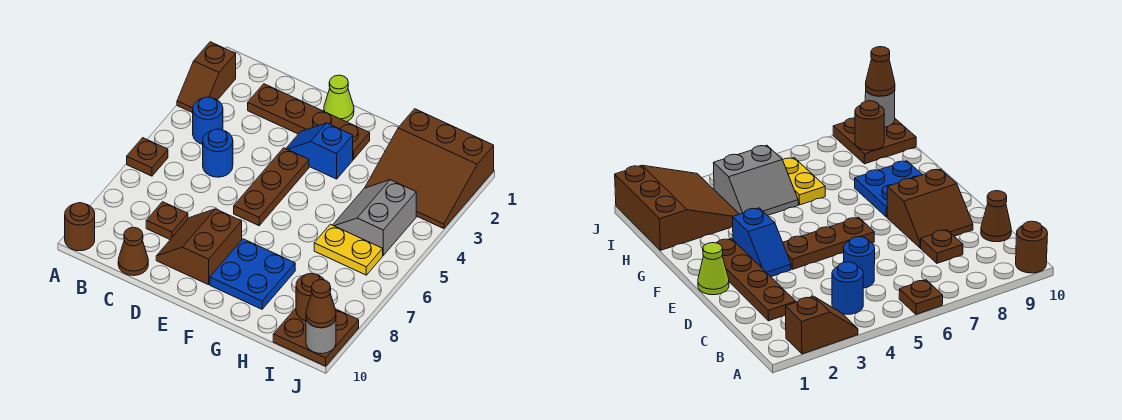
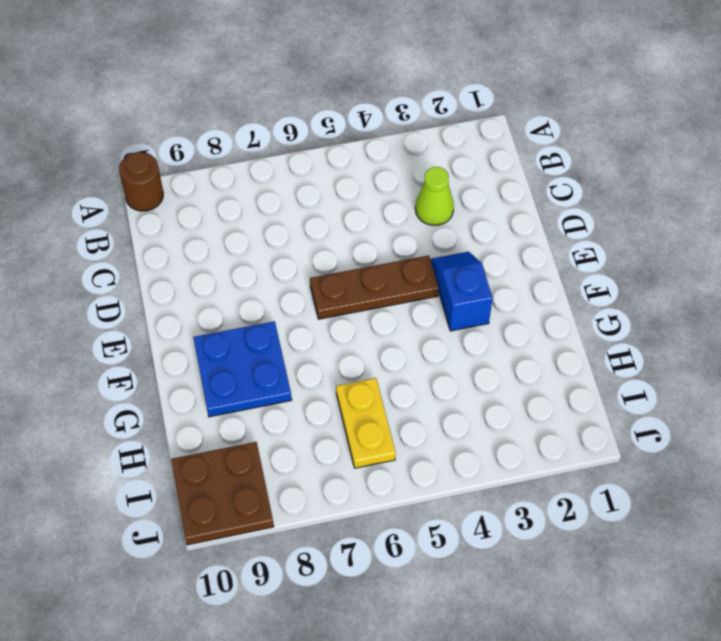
lime cone C3 level 1 -> lime cone E1 level 1
none -> brown slope A2:A3 level 1 top 2
none -> brown plate A6 level 1
none -> blue round brick B4 level 1

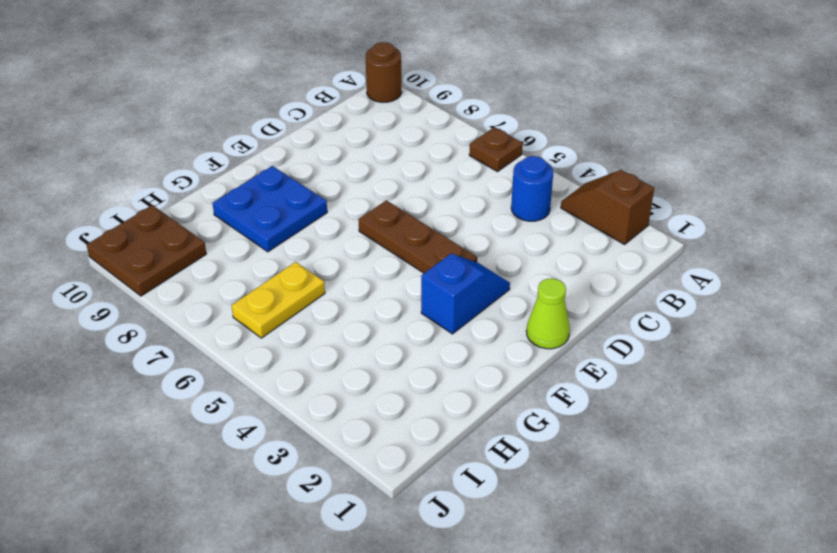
none -> brown plate C2:F2 level 1
none -> blue round brick C5 level 1
none -> brown plate C8 level 1

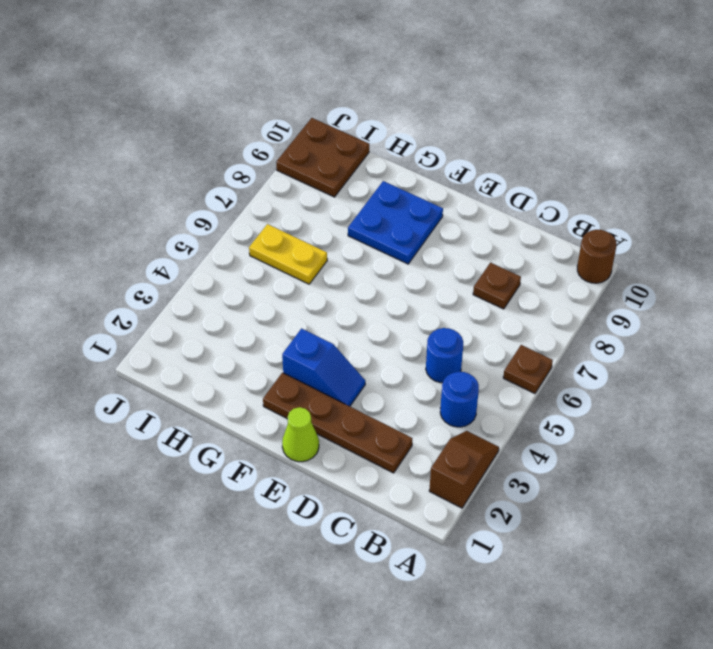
none -> brown cone C10 level 1
none -> brown slope D8:E9 level 1 top E
none -> brown plate E4:E6 level 1

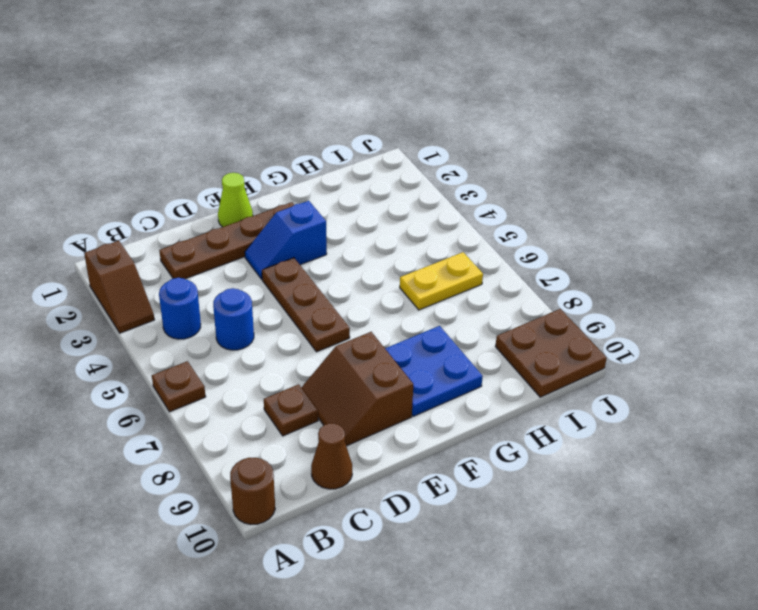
none -> brown slope H1:J3 level 1 top 1
none -> grey slope H4:I5 level 1 top I
none -> brown round brick I9 level 2

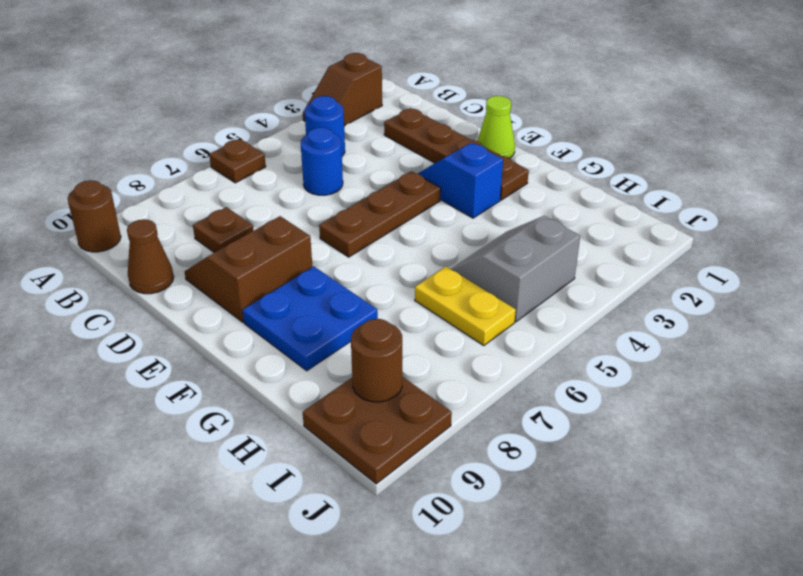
none -> brown slope H1:J3 level 1 top 1
none -> grey round brick J10 level 2
none -> brown cone J10 level 3

